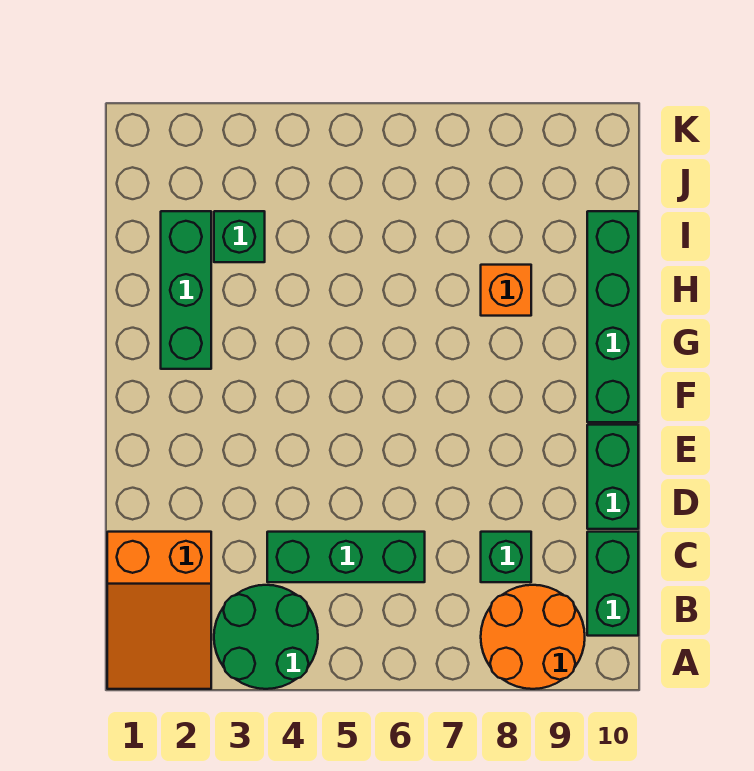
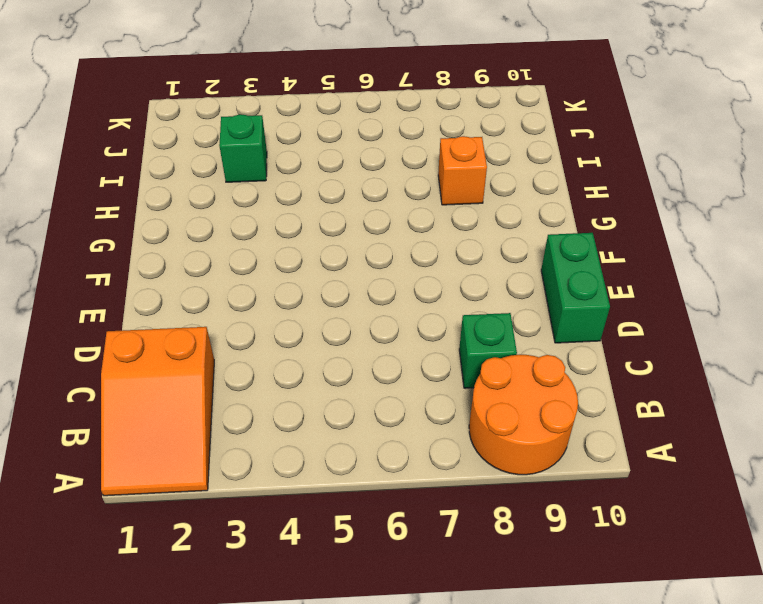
none -> green round brick A3:B4 level 1
none -> green brick B10:C10 level 1

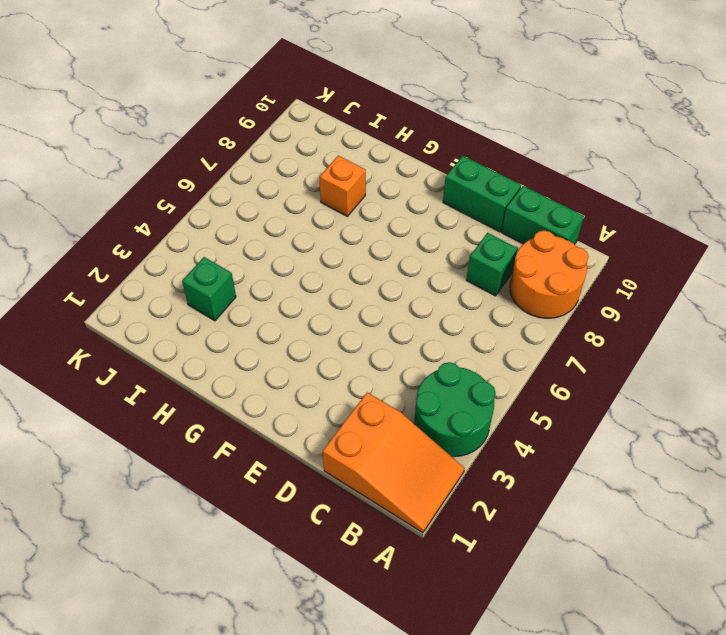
none -> green brick C4:C6 level 1
none -> green brick F10:I10 level 1

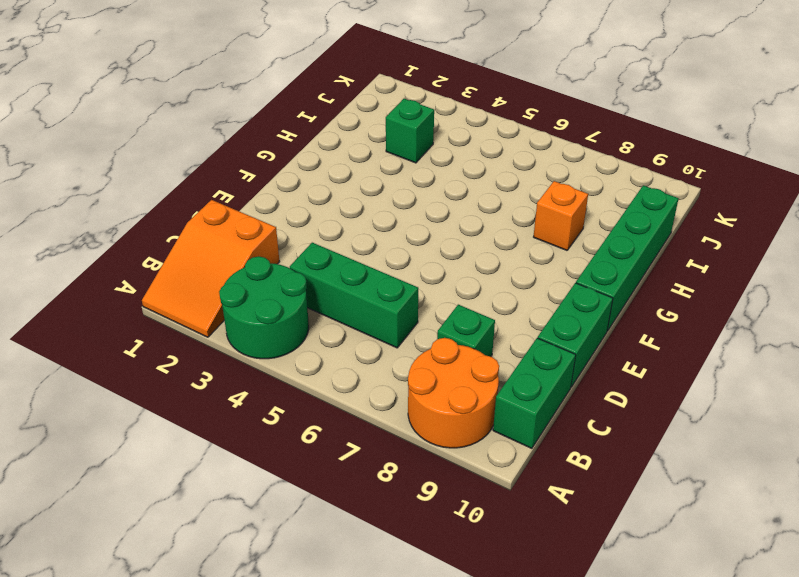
none -> green brick G2:I2 level 1

